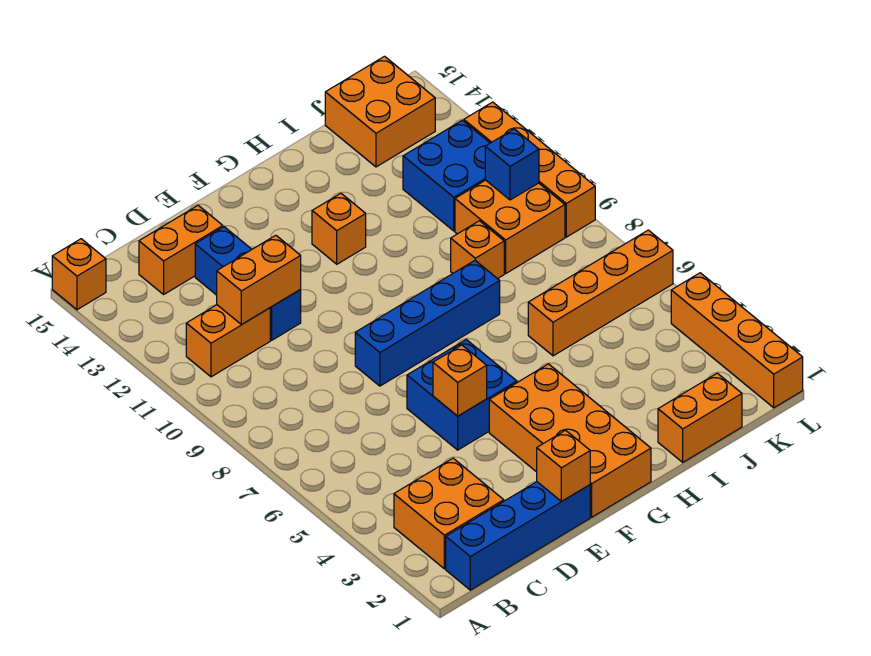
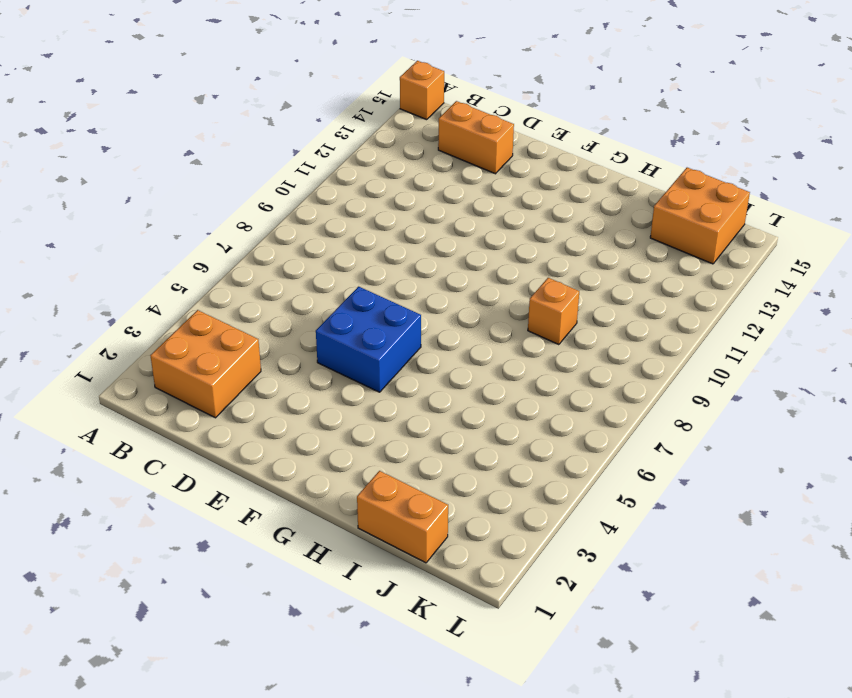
none -> blue brick B1:E1 level 1
none -> orange brick B11:C11 level 1
none -> blue brick D11:D13 level 1

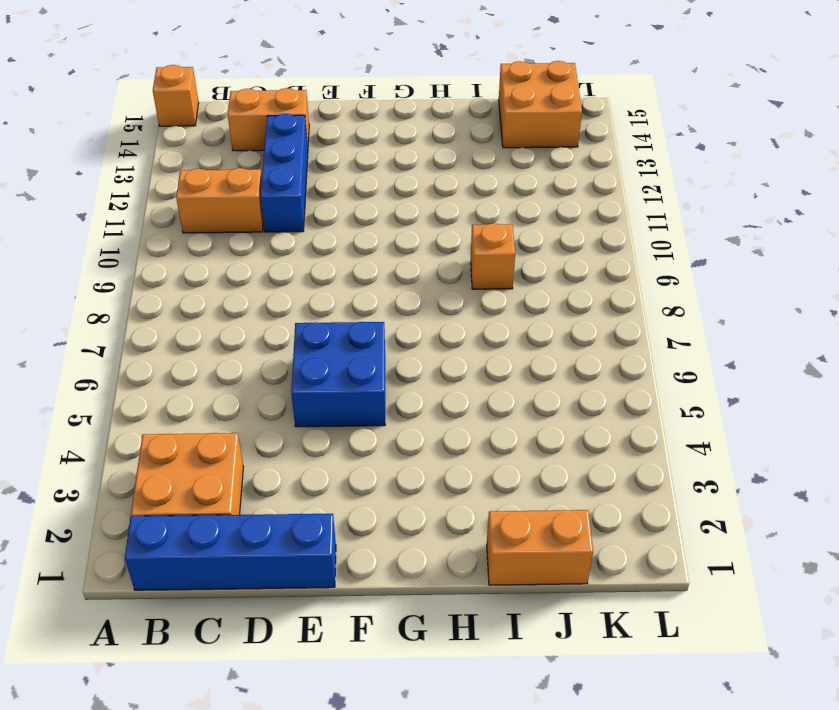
none -> blue brick E8:H8 level 1
none -> orange brick F1:G4 level 1
none -> orange brick G12 level 1

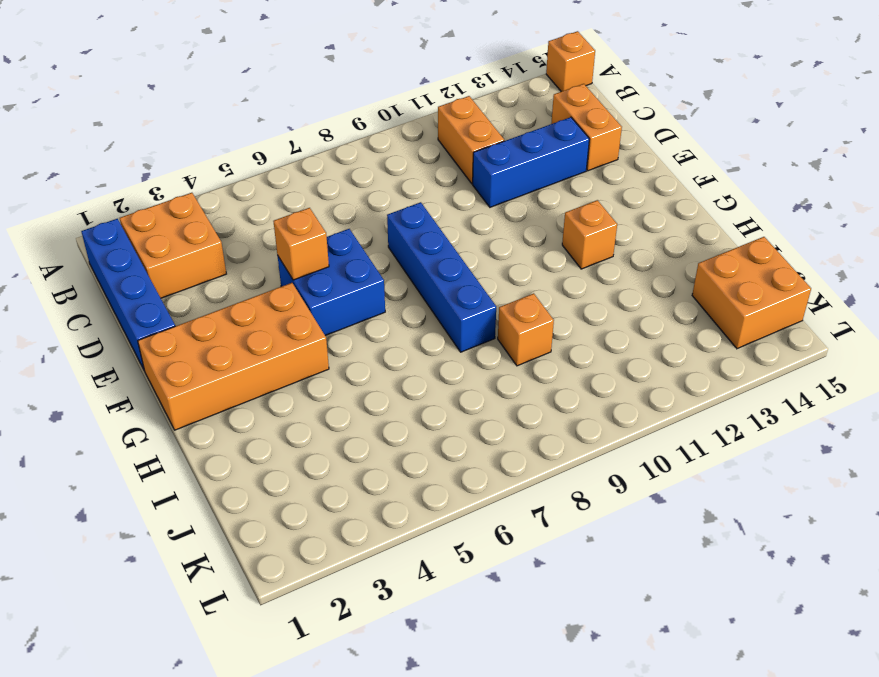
none -> orange brick I1:J1 level 1
none -> orange brick I6:L6 level 1
none -> orange brick J9:K10 level 1

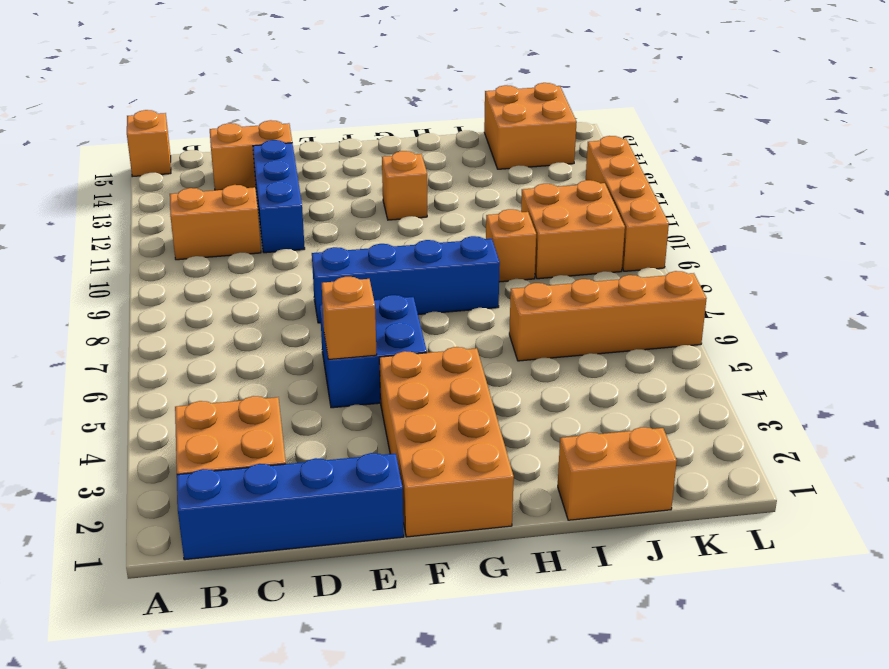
none -> blue brick J11:K12 level 1
none -> orange brick L1:L4 level 1
none -> orange brick C11:D11 level 2

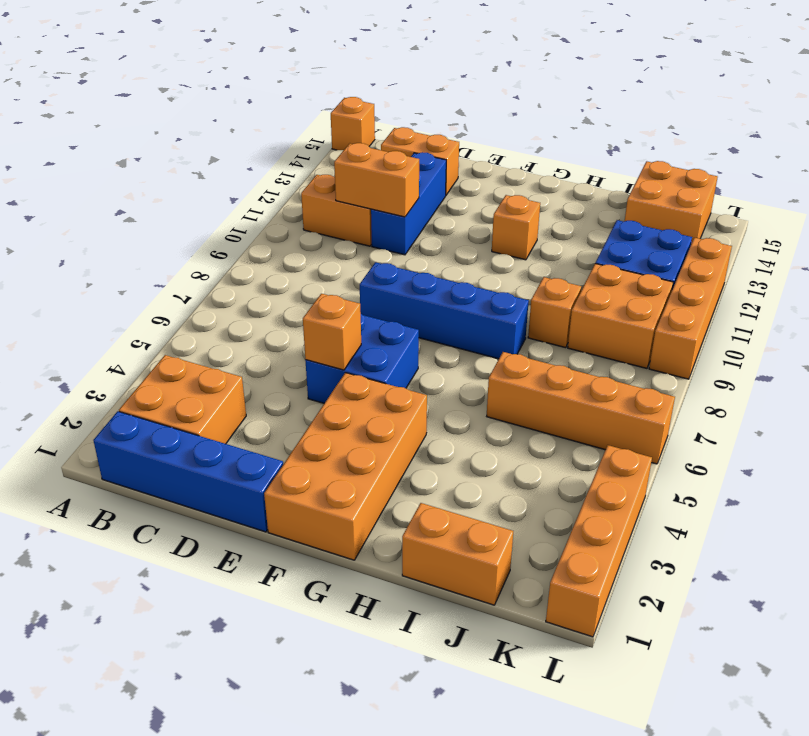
none -> orange brick E1 level 2
none -> blue brick K10 level 2

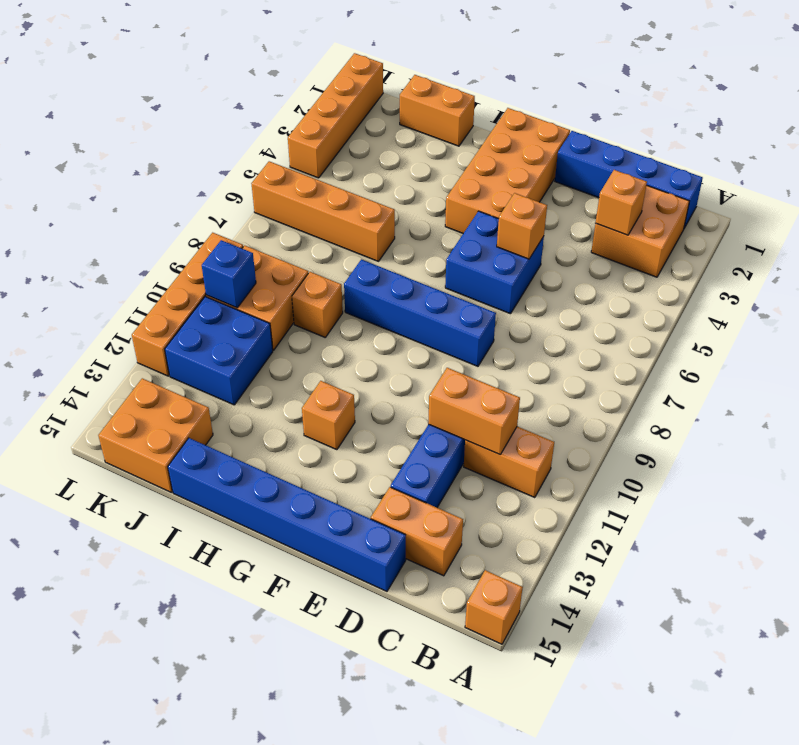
orange brick C3 level 2 -> orange brick E1 level 2
blue brick D15:I15 level 1 -> none

